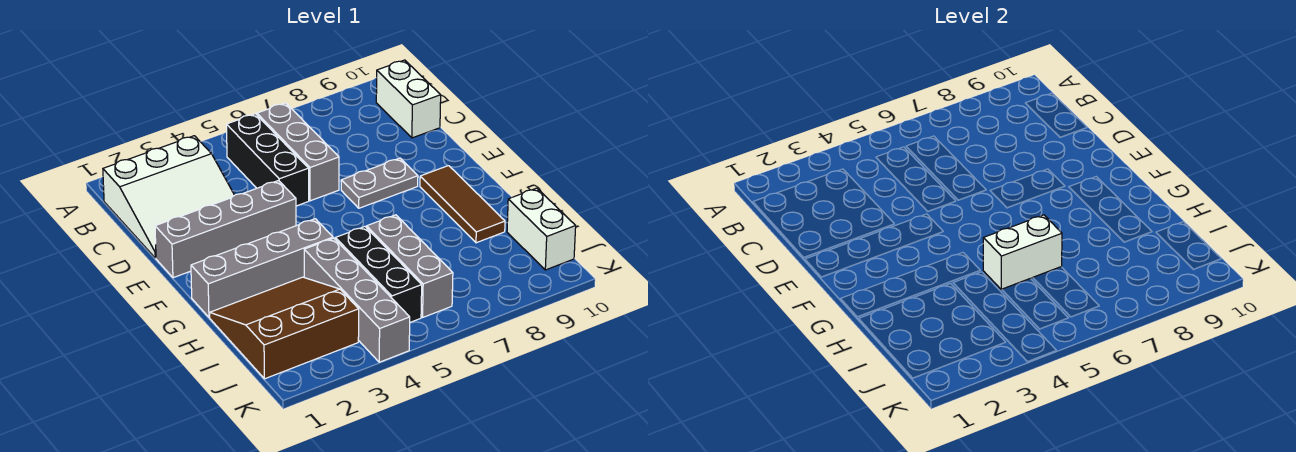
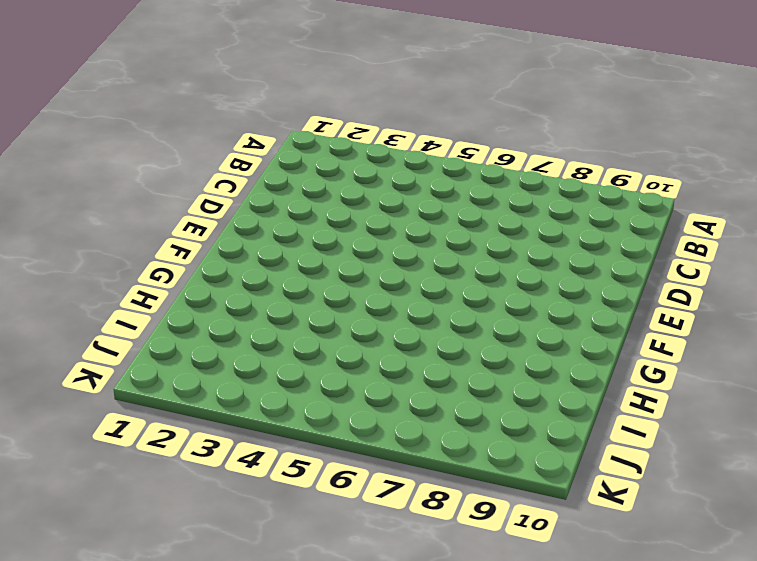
none -> white slope B1:D3 level 1 top B
none -> black brick B5:D5 level 1
none -> grey brick B6:D6 level 1

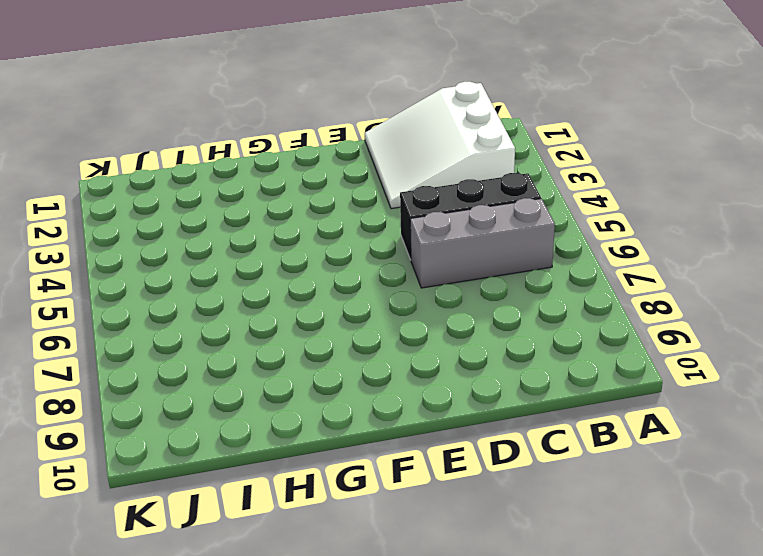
none -> white brick B10:C10 level 1
none -> grey brick E1:E4 level 1
none -> grey plate E7:E8 level 1

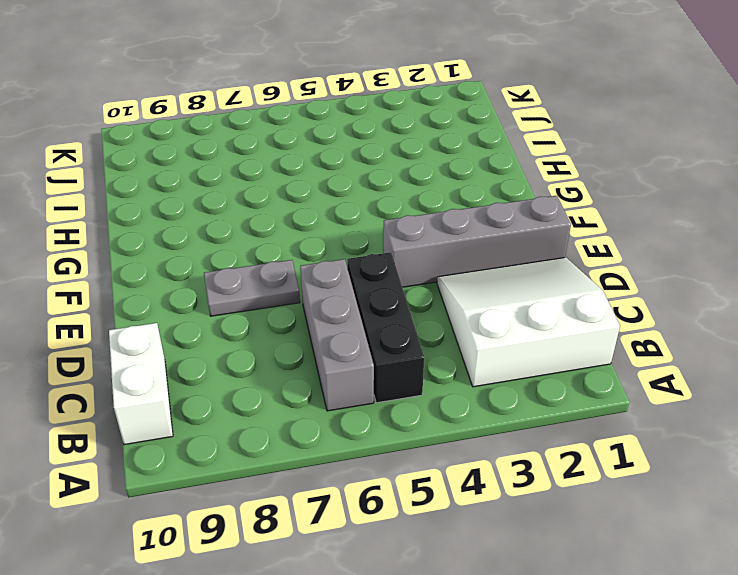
none -> brown tile F9:H9 level 1
none -> grey brick G1:G4 level 1
none -> brown slope H1:J3 level 1 top J

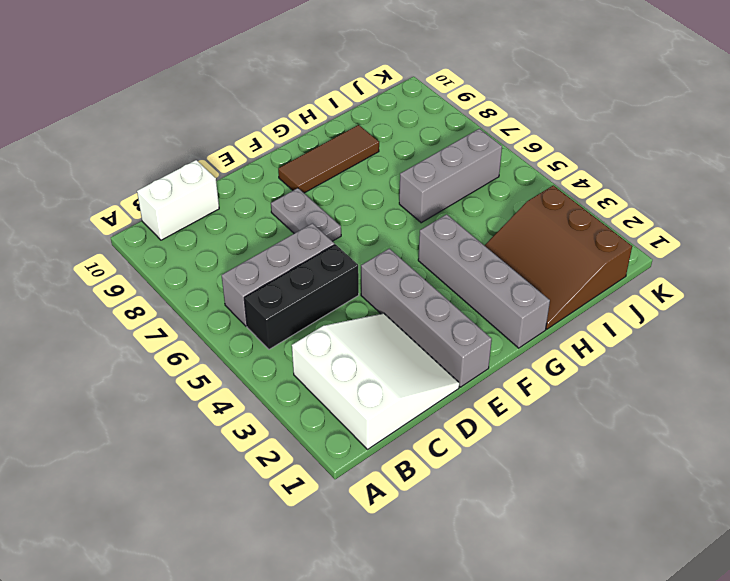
none -> grey brick H4:K4 level 1
none -> black brick H5:J5 level 1
none -> white brick I10:J10 level 1

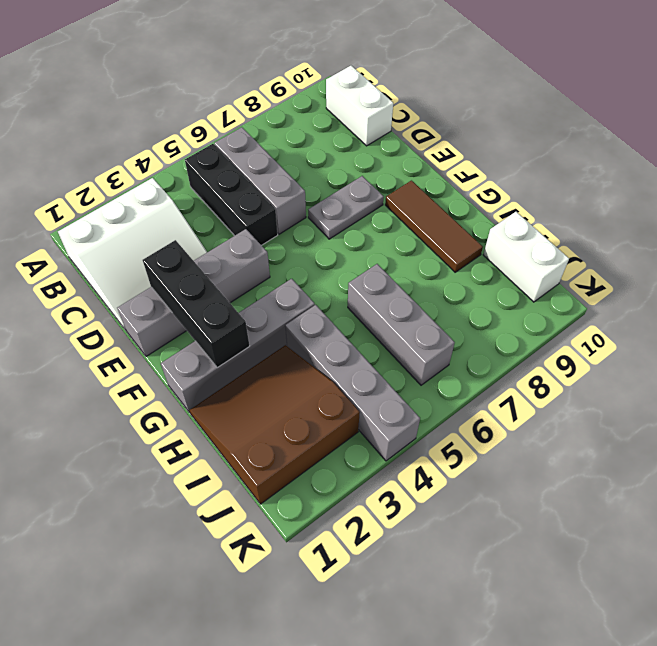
black brick E2:G2 level 2 -> black brick H5:J5 level 1
none -> white brick H5:H6 level 2

